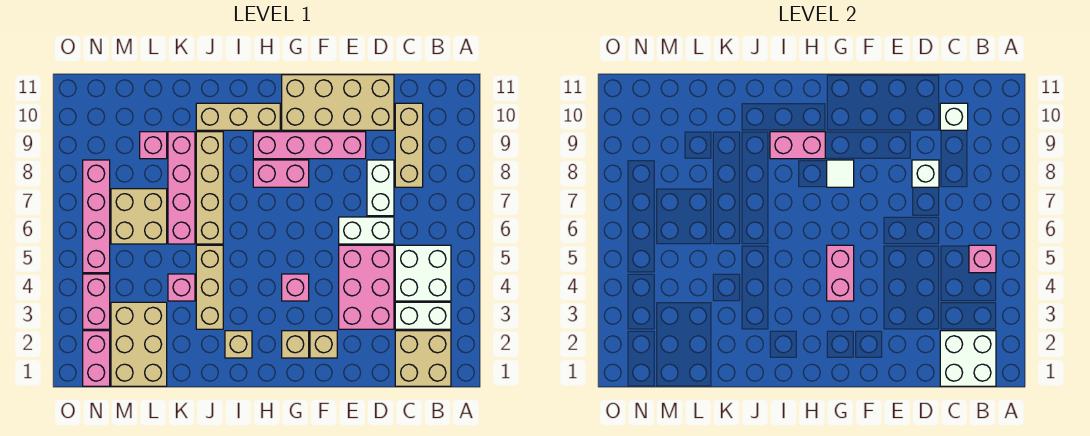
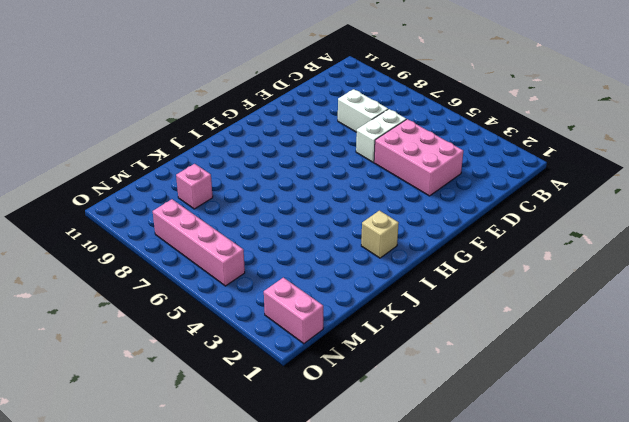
none -> tan brick B1:C2 level 1
none -> white brick B3:C3 level 1
none -> white brick B4:C5 level 1
none -> tan brick C8:C10 level 1

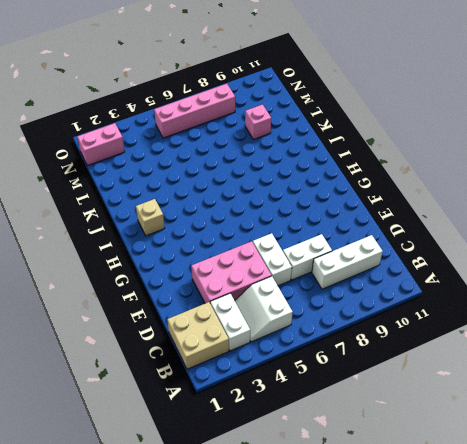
white slope B4:C5 level 1 top 5 -> white brick B4:C5 level 1
white brick C8:C10 level 1 -> tan brick C8:C10 level 1
none -> tan brick D10:G11 level 1
none -> pink brick E9:H9 level 1
none -> tan brick F2 level 1
none -> tan brick G2 level 1

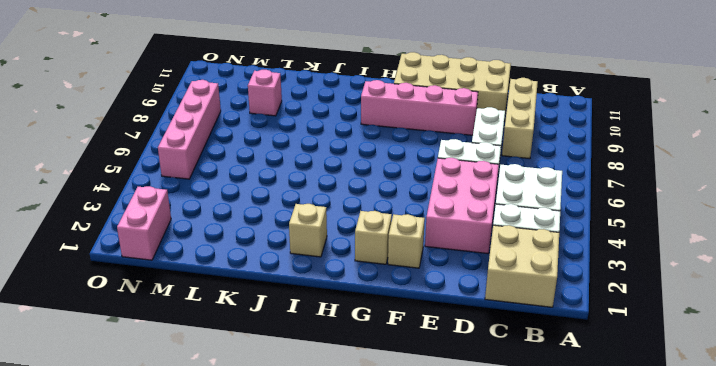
none -> pink brick G4 level 1
none -> pink brick G8:H8 level 1
none -> tan brick H10:J10 level 1
none -> tan brick J3:J5 level 1

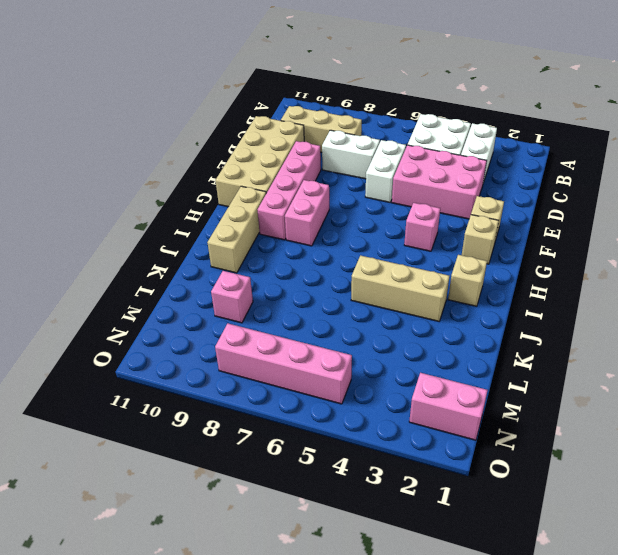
none -> tan brick B1:C2 level 1
none -> tan brick J6:J9 level 1
none -> pink brick K4 level 1
none -> pink brick K6:K9 level 1

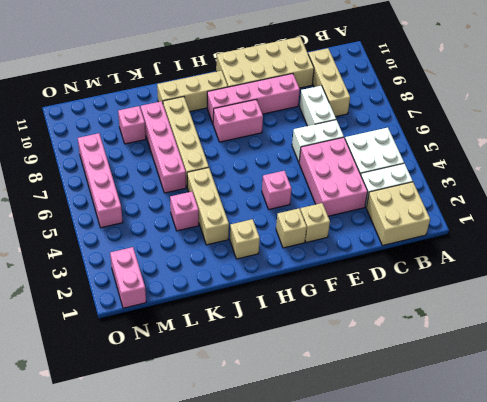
none -> tan brick L1:M3 level 1
none -> tan brick L6:M7 level 1
none -> pink brick N3:N4 level 1
none -> white brick B1:C2 level 2

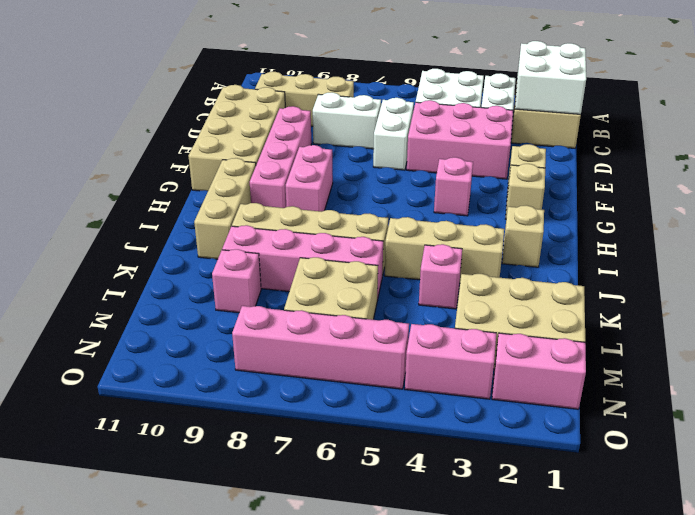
none -> pink brick B5 level 2
none -> white brick C10 level 2
none -> white brick D8 level 2
none -> pink brick G4:G5 level 2

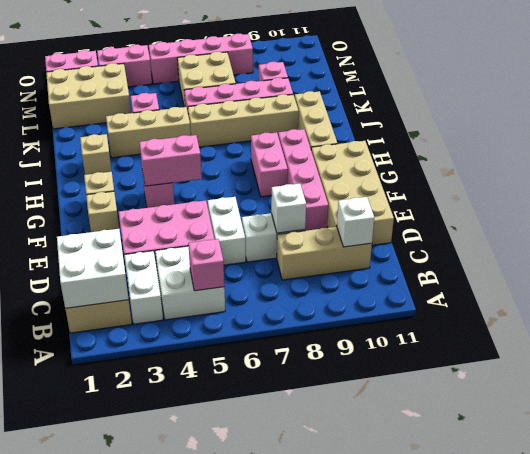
none -> white tile G8 level 2
none -> pink brick H9:I9 level 2

